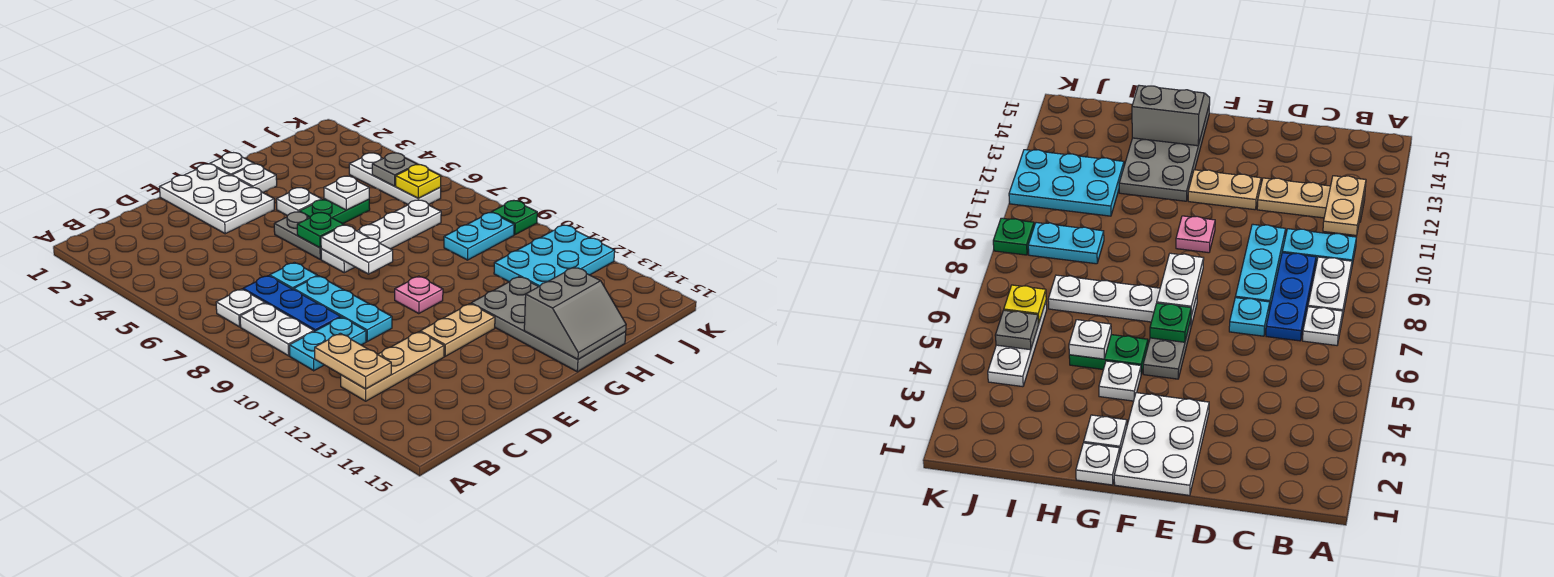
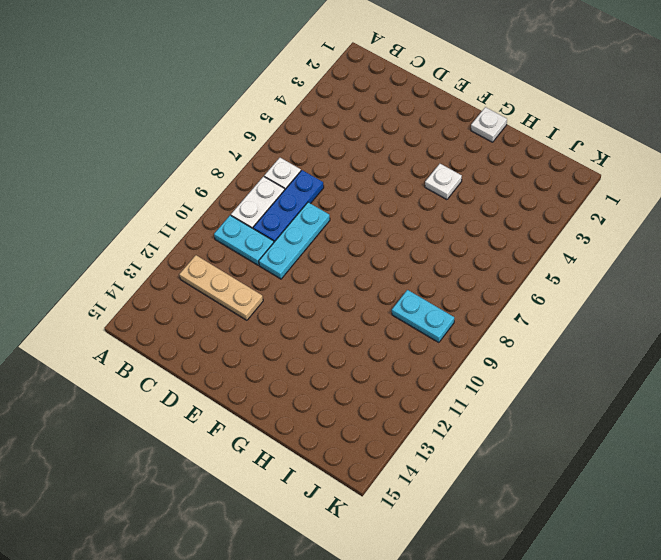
none -> cyan plate D7 level 1
none -> white plate E1:F3 level 1
none -> tan plate E12:F12 level 1

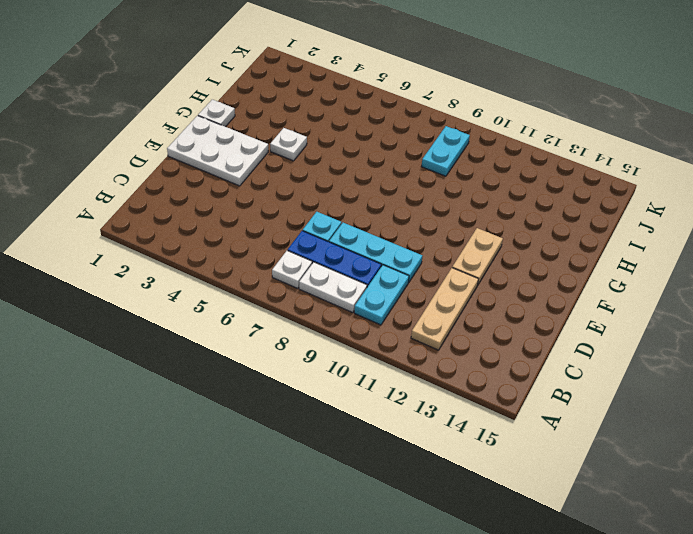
none -> grey plate F5:F6 level 1
none -> white plate F7:I7 level 1
none -> pink plate F10 level 1

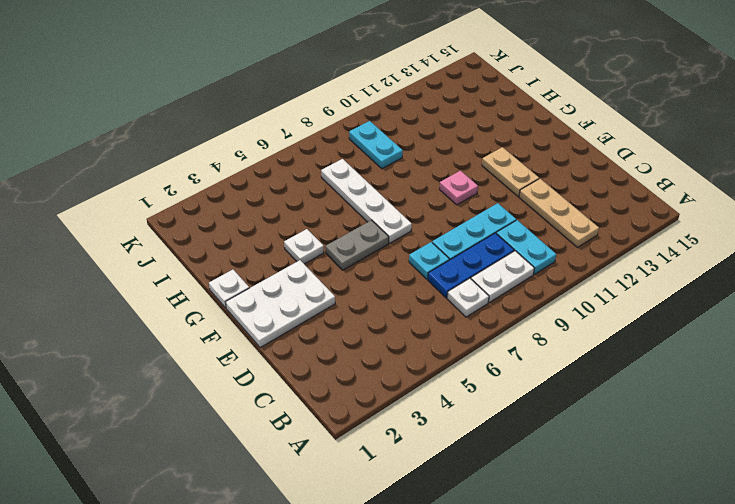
none -> white plate G2 level 1
none -> green plate G5:H5 level 1
none -> grey plate G12:H15 level 1

